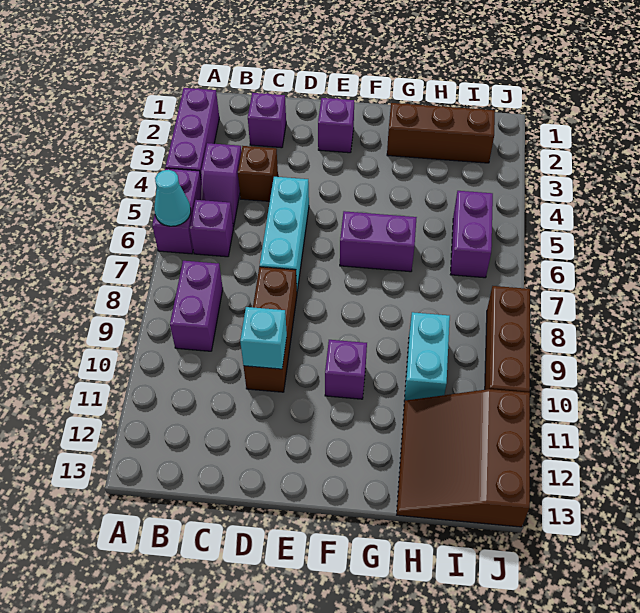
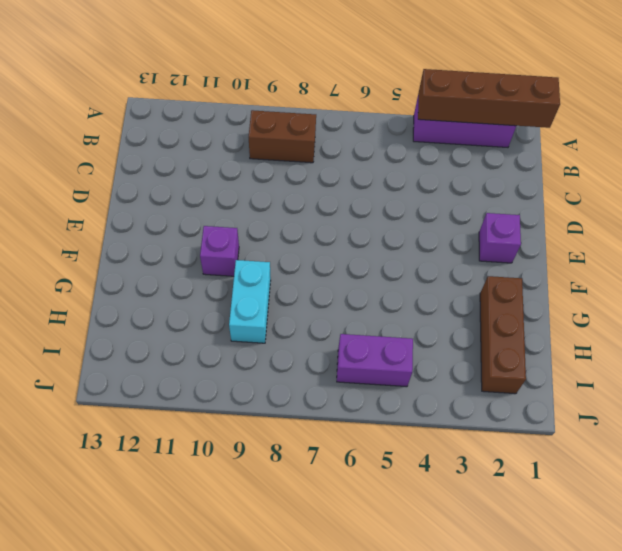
brown brick A1:A4 level 2 -> none
brown brick B8:B9 level 1 -> purple brick B8:B9 level 1
cyan brick G9:H9 level 1 -> cyan brick H9:H10 level 1
none -> purple brick A5:A6 level 1
none -> purple slope B4:B5 level 1 top 4
none -> purple brick B6 level 1

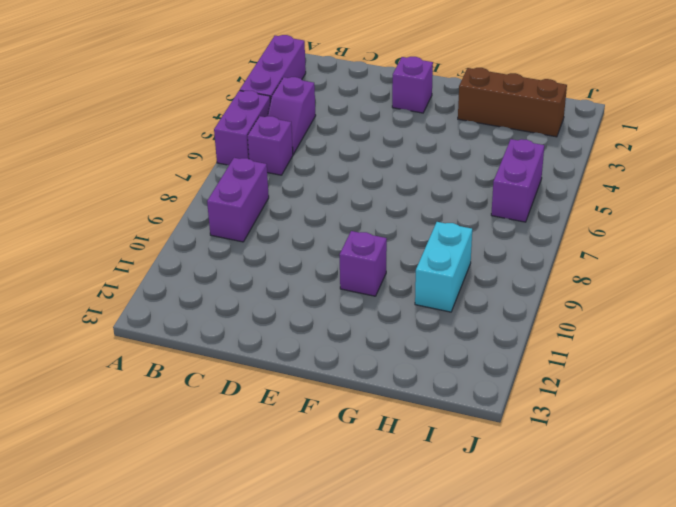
none -> purple brick C2 level 1
none -> brown brick C4 level 1
none -> cyan brick D5:D7 level 1

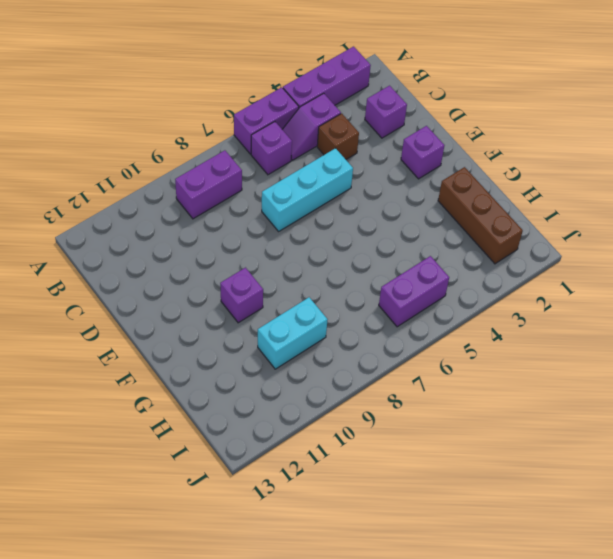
none -> brown brick D8:D10 level 1
none -> purple brick F6:G6 level 1
none -> brown slope H11:J13 level 1 top J

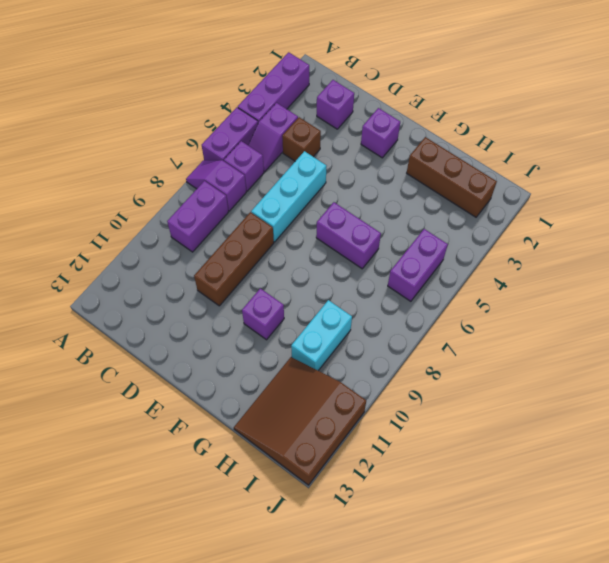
purple slope A7:B7 level 1 top B -> none
none -> brown brick J8:J10 level 1
none -> cyan cone A6 level 2
none -> cyan brick D10 level 2

